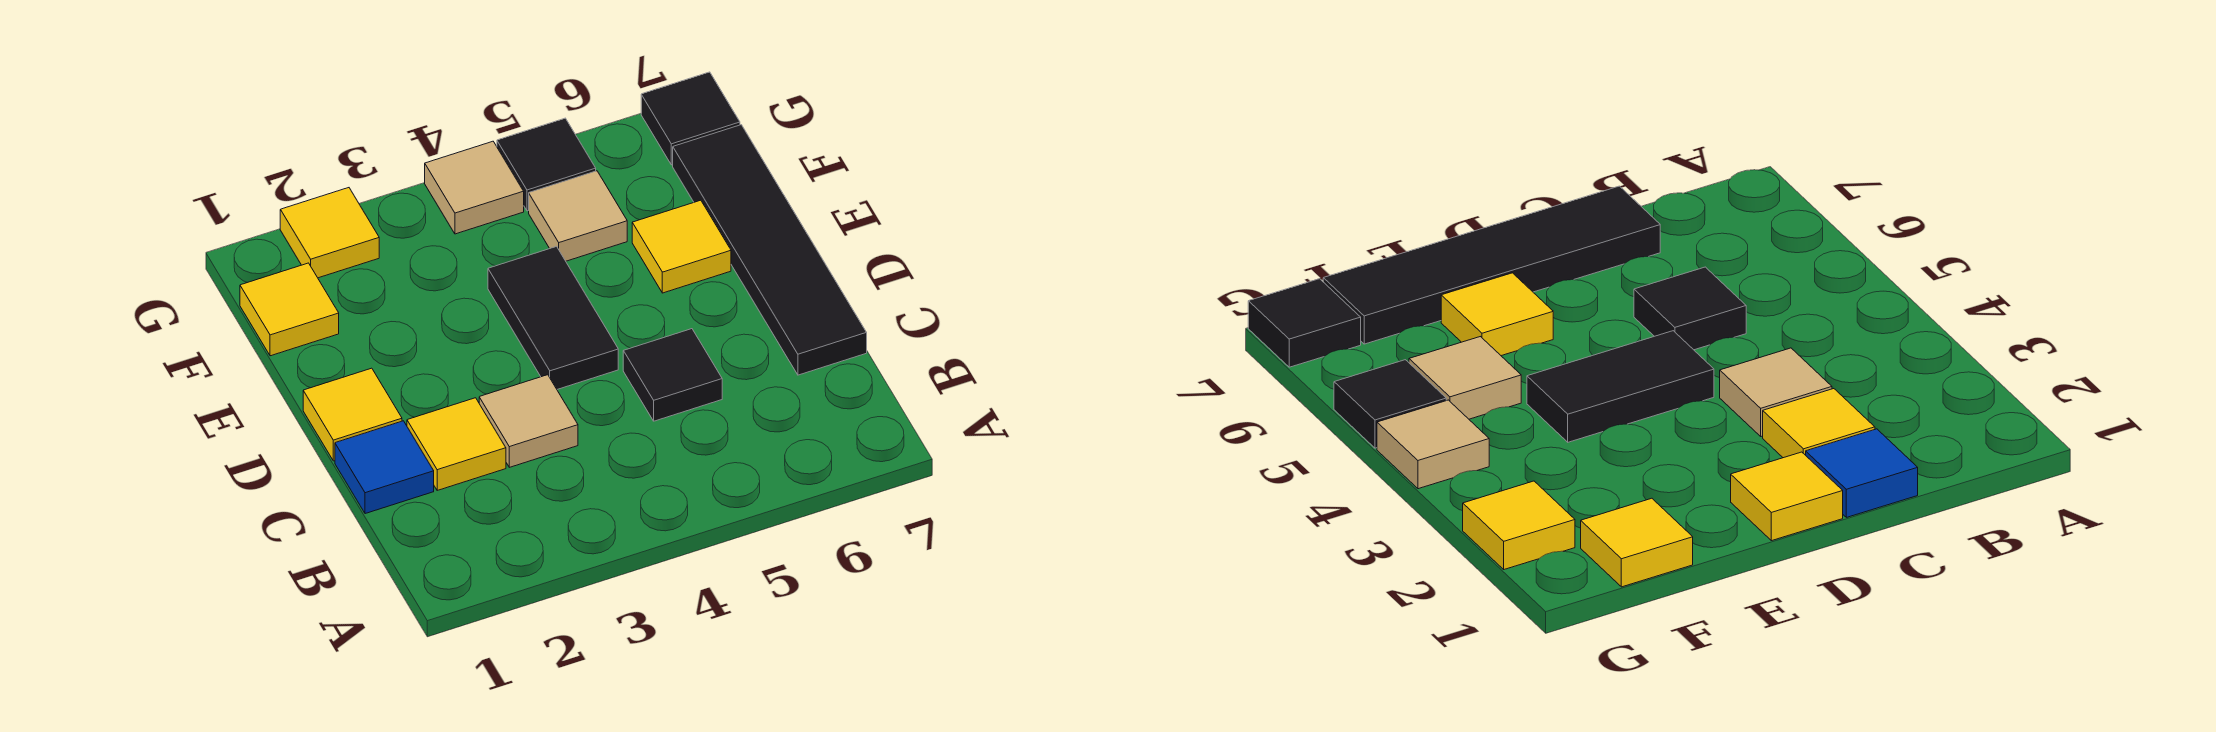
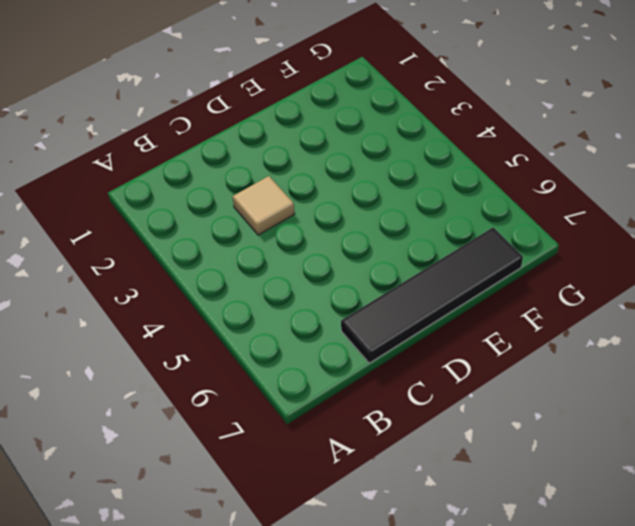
none -> blue tile C1 level 1
none -> yellow tile C2 level 1
none -> black tile C5 level 1

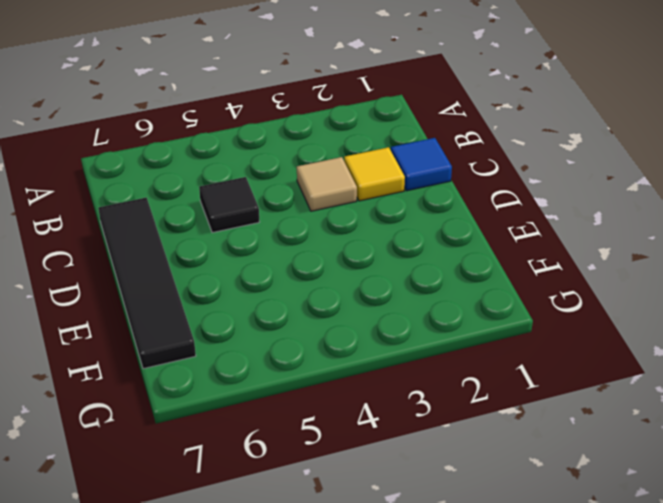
none -> yellow tile D1 level 1
none -> black tile D4:E4 level 1
none -> yellow tile E6 level 1

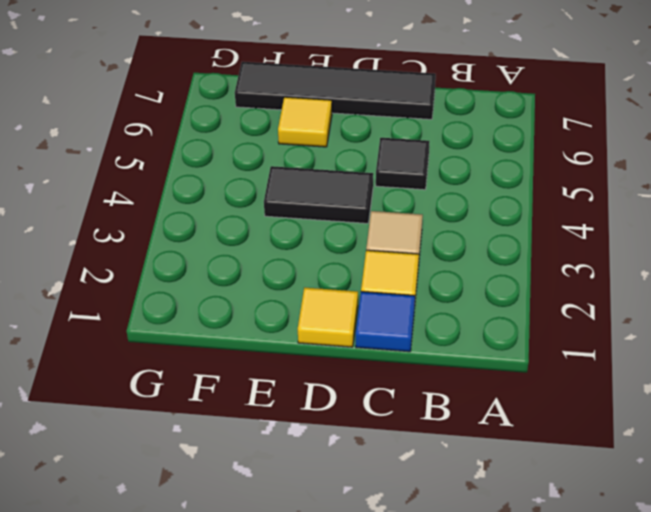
none -> yellow tile F1 level 1
none -> tan tile F5 level 1
none -> yellow tile G2 level 1

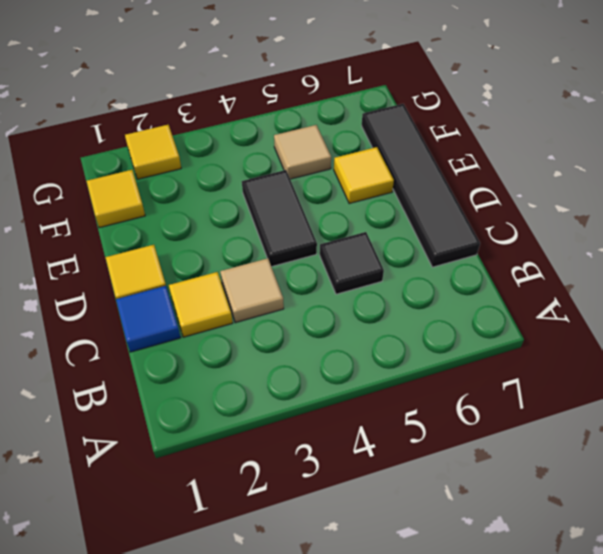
none -> tan tile G4 level 1
none -> black tile G5 level 1
none -> black tile G7 level 1

